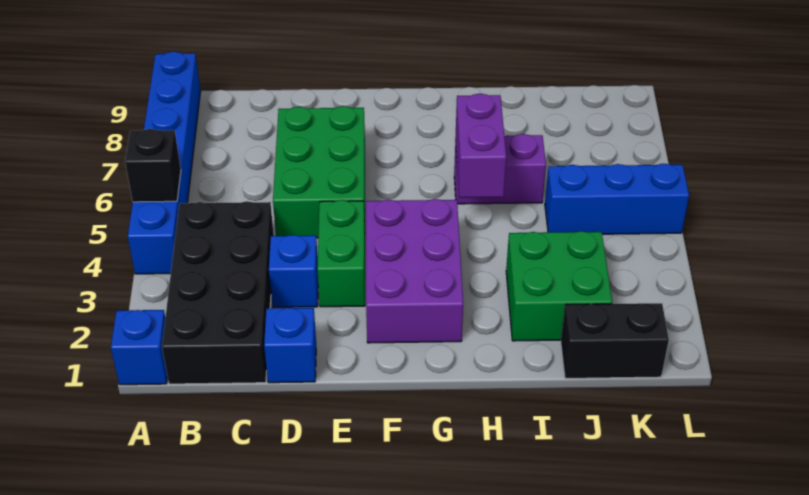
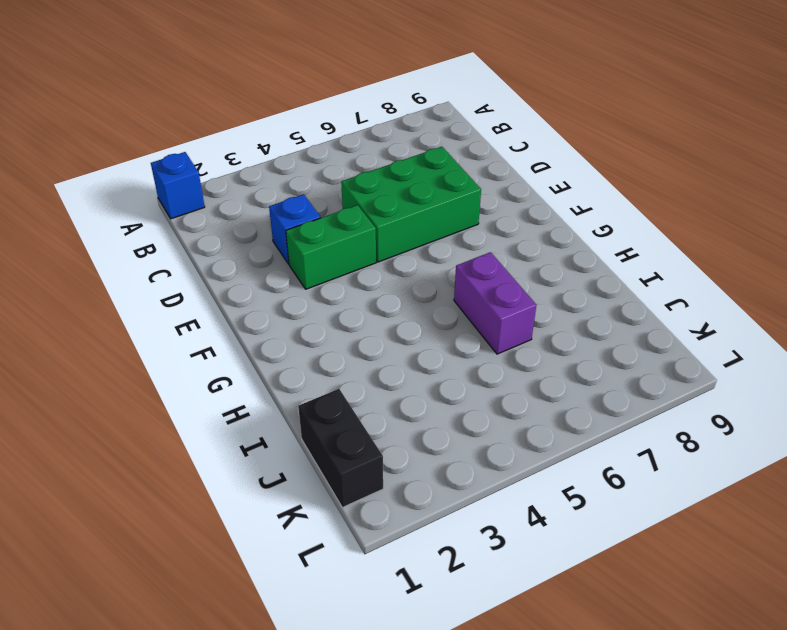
none -> blue brick A4:A9 level 1
none -> black brick B1:C4 level 1
none -> blue brick D1 level 1

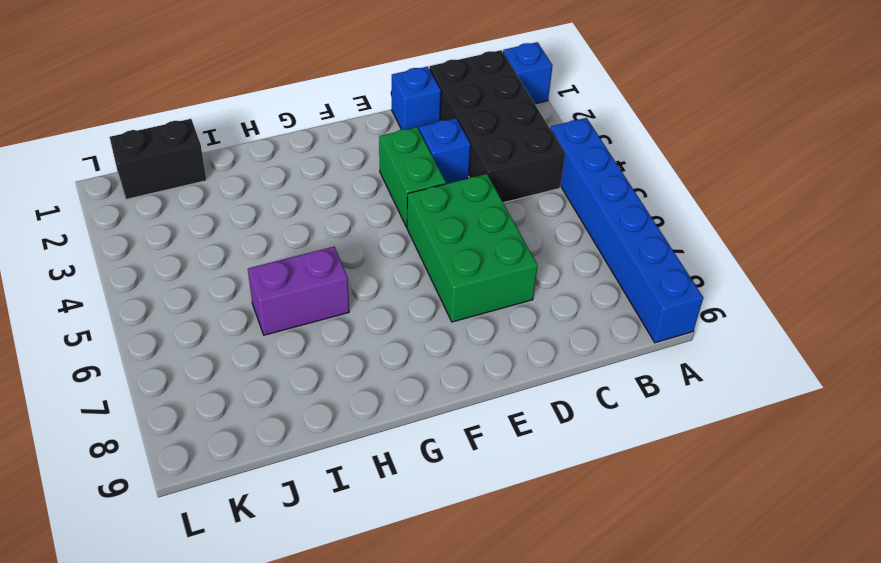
none -> purple brick F2:G4 level 1
none -> green brick I2:J3 level 1
none -> blue brick J5:L5 level 1

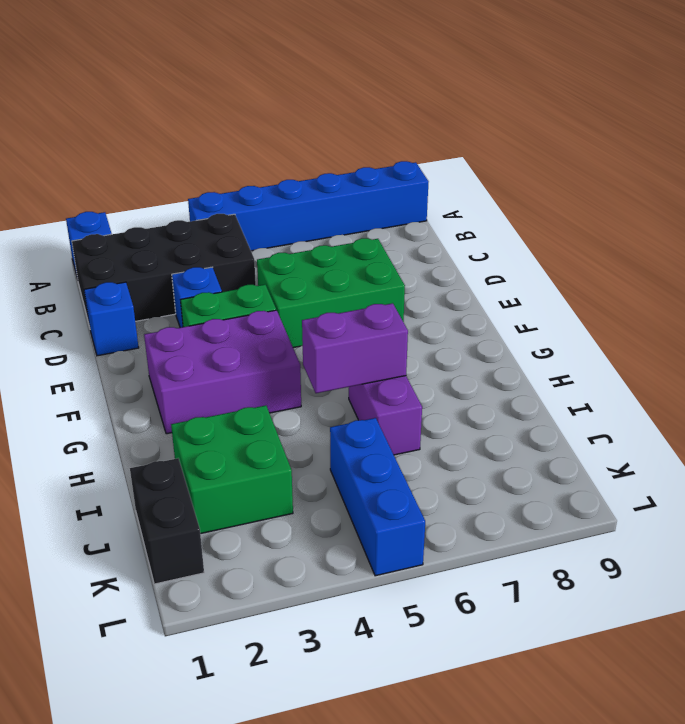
none -> black brick A5 level 2

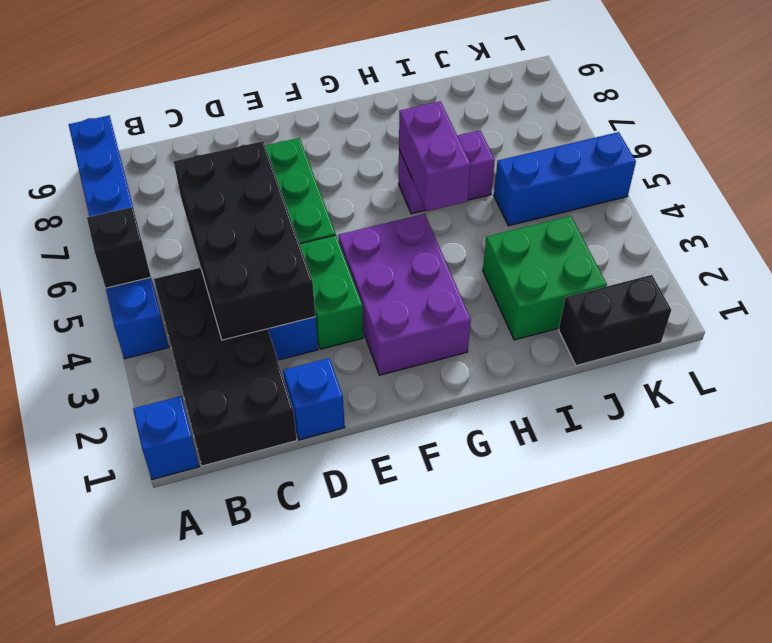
black brick C3:D6 level 2 -> none

